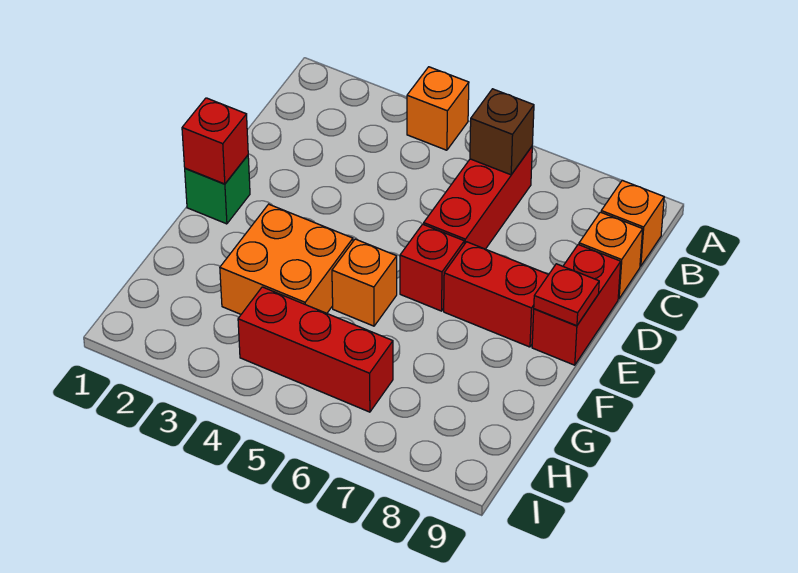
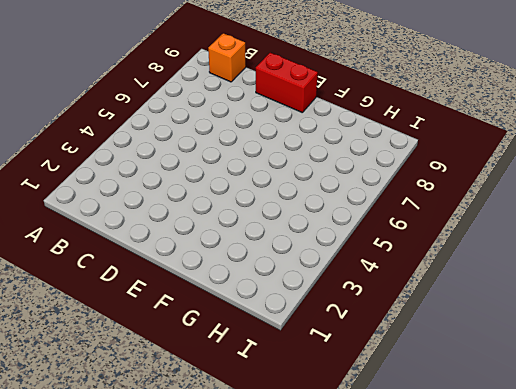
none -> orange brick A4 level 1
none -> red brick B6:D6 level 1
none -> orange brick C9 level 1

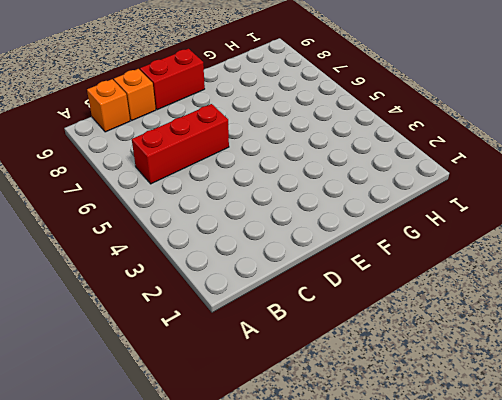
none -> orange brick A4 level 1
none -> green brick E1 level 1
none -> red brick E6 level 1

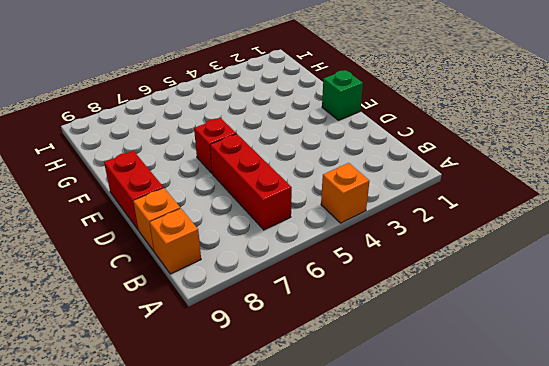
none -> red brick E7:E8 level 1
none -> orange brick F3:G4 level 1
none -> orange brick F5 level 1

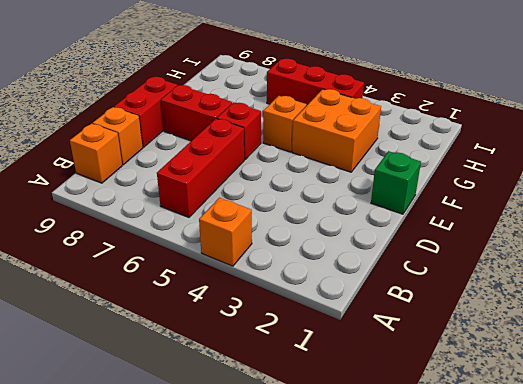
none -> brown brick B6 level 2
none -> red brick E1 level 2
none -> red plate E9 level 2

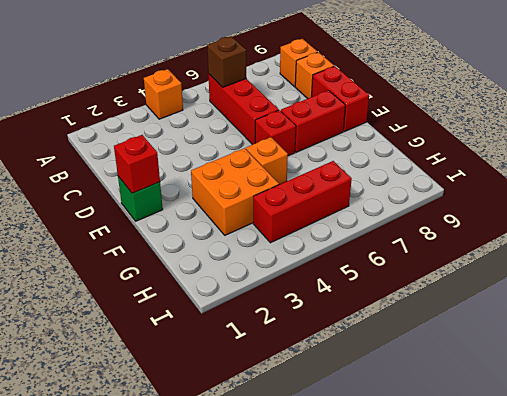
none -> red plate E9 level 2

